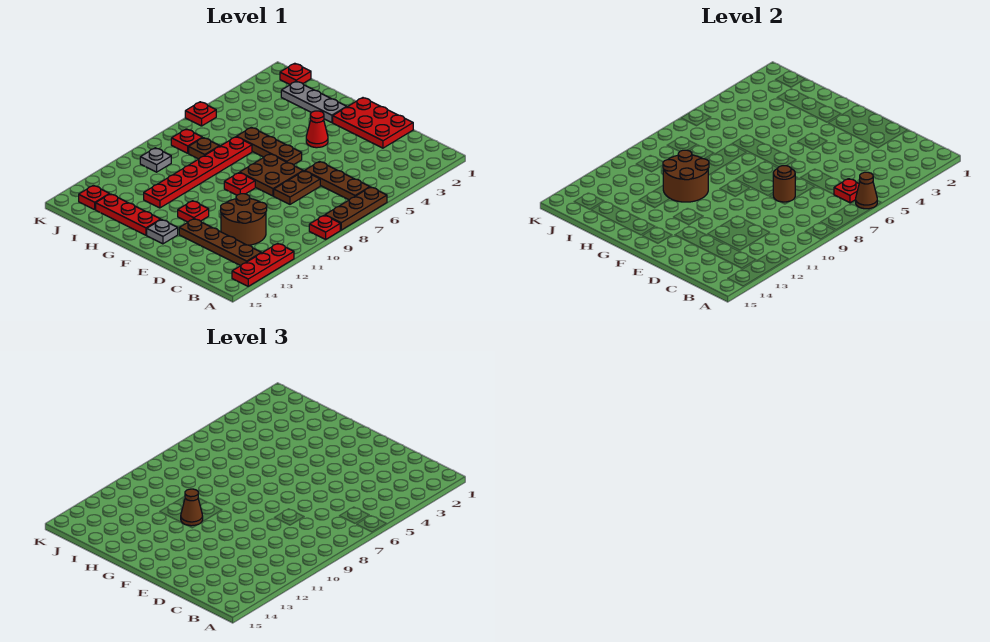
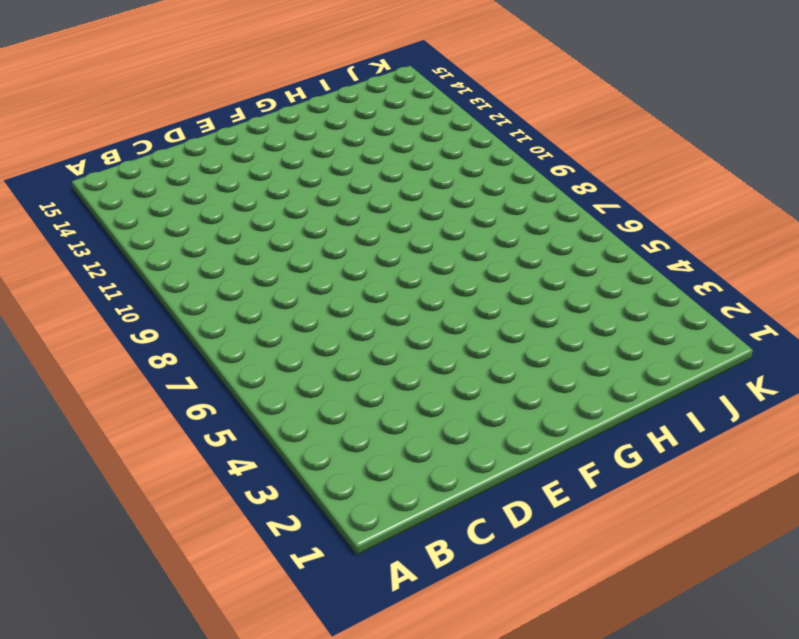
none -> brown plate A6:A8 level 1
none -> red plate A9 level 1
none -> red plate A12:A14 level 1

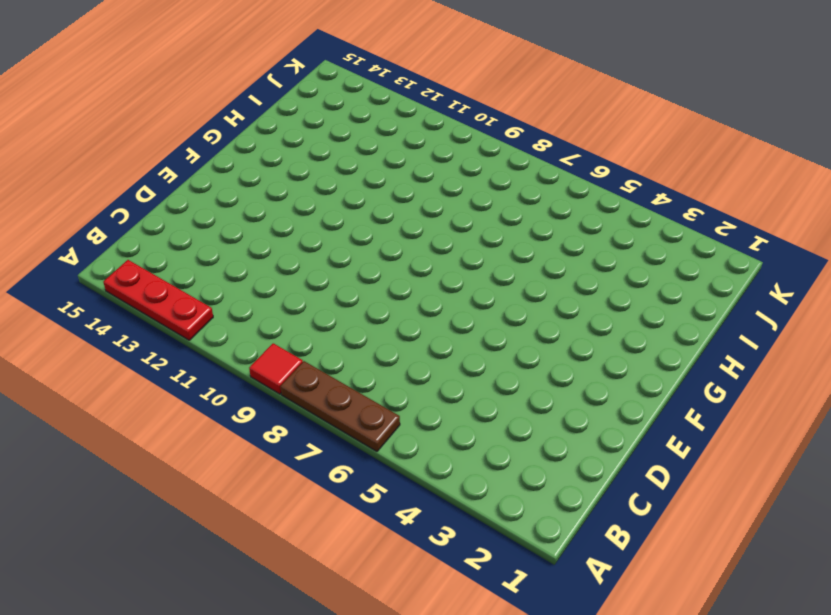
red tile A9 level 1 -> red plate A9 level 1
none -> brown plate B6:D6 level 1
none -> brown plate B13:E13 level 1
none -> brown round brick C11:D12 level 1

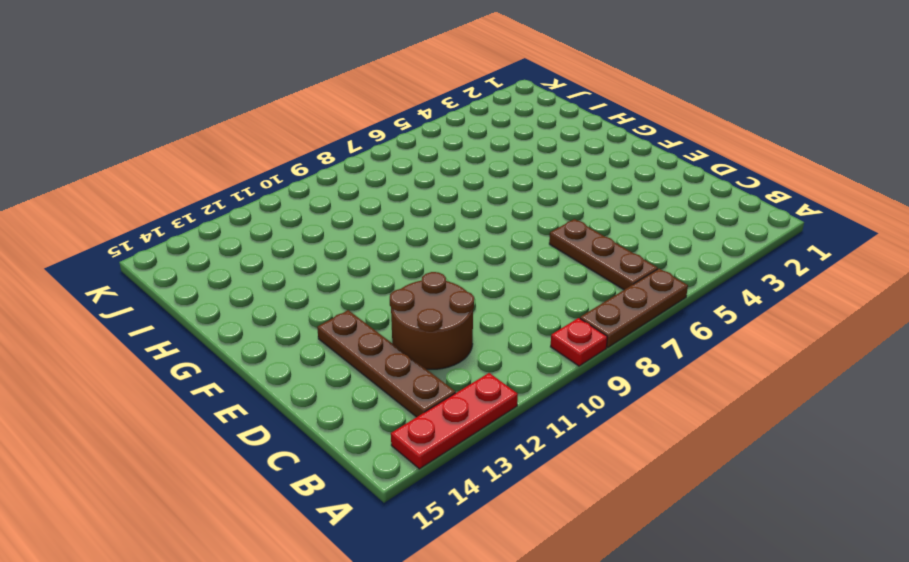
none -> red plate D1:F2 level 1
none -> brown plate D7:D8 level 1
none -> brown plate E7:F8 level 1

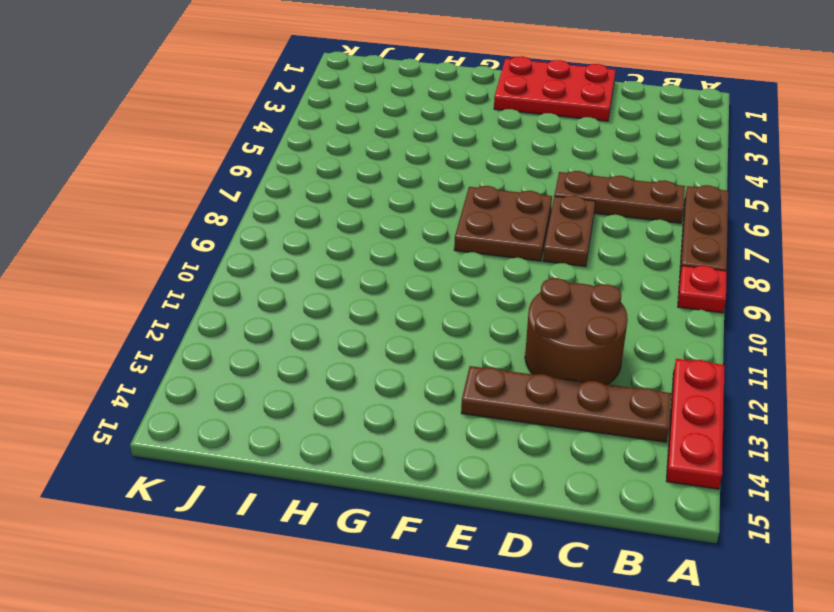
none -> red cone F4 level 1
none -> brown plate F6:H6 level 1
none -> red plate F9 level 1

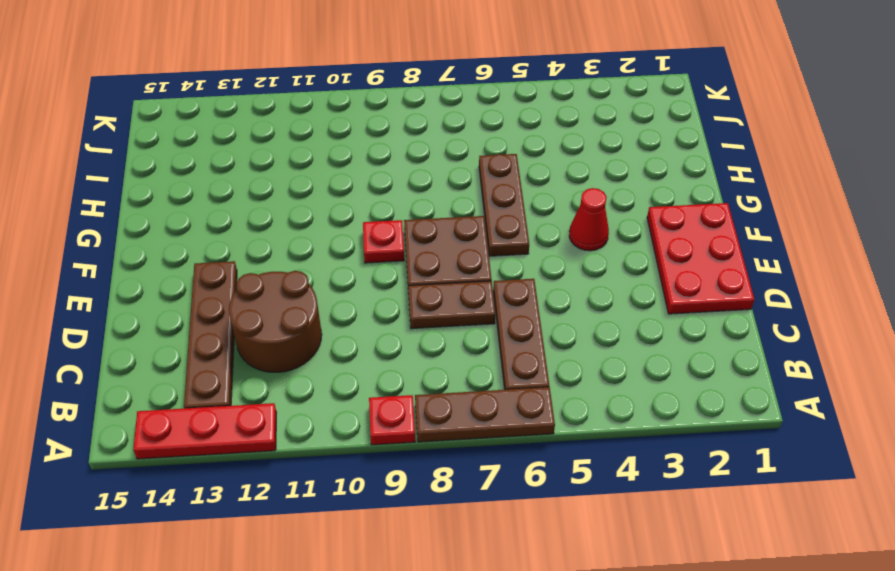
none -> red plate F12 level 1
none -> grey plate F14 level 1
none -> grey plate G2:I2 level 1

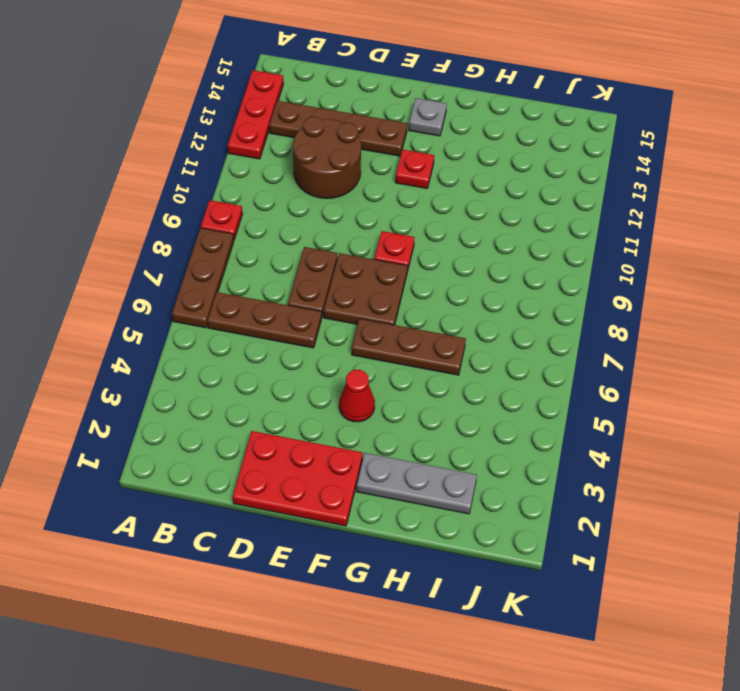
none -> red plate G14:I14 level 1
none -> red plate H7:H12 level 1
none -> brown plate I8 level 1

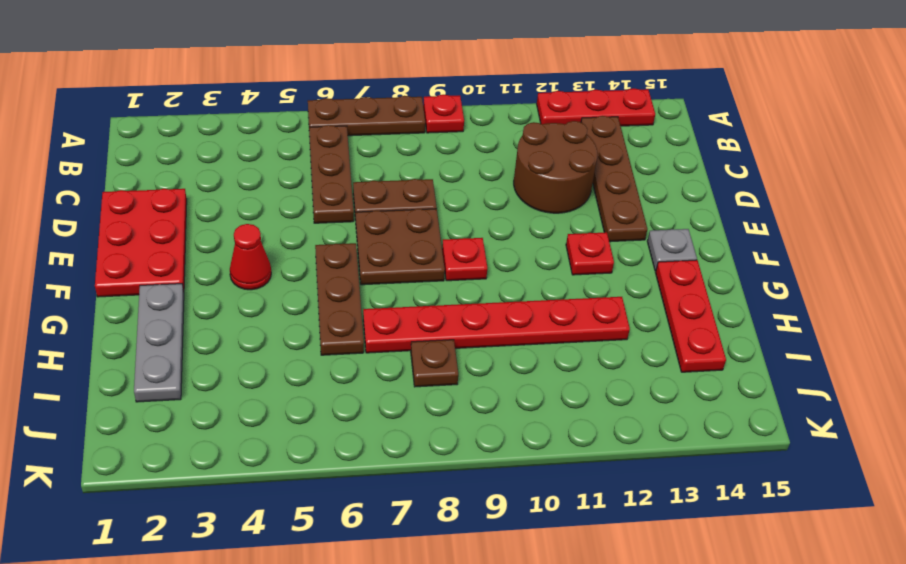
none -> red plate J1 level 1
none -> red plate J8 level 1
none -> grey plate J10 level 1

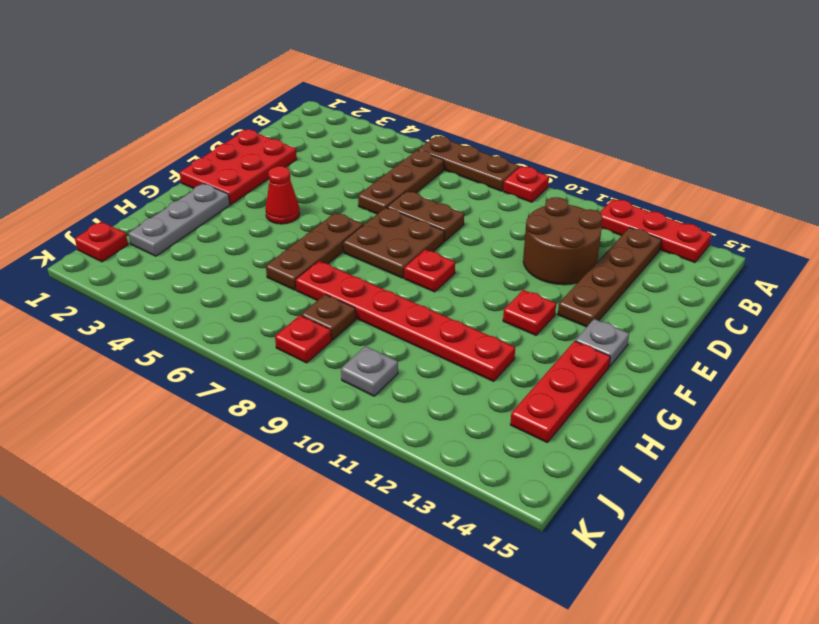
none -> red plate J14 level 1
none -> red plate K6 level 1
none -> brown cone A6 level 2

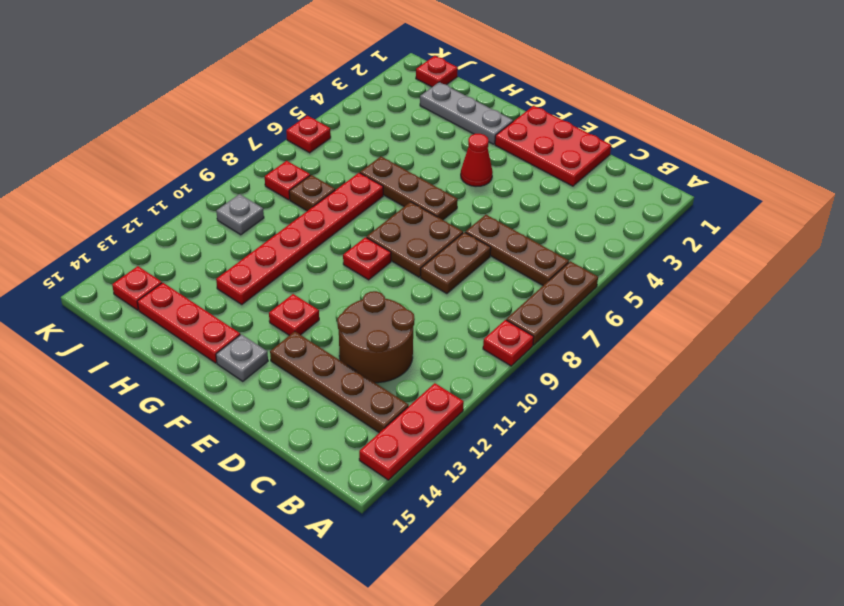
none -> brown cone A6 level 2
none -> red plate B6 level 2
none -> brown round brick D8 level 2

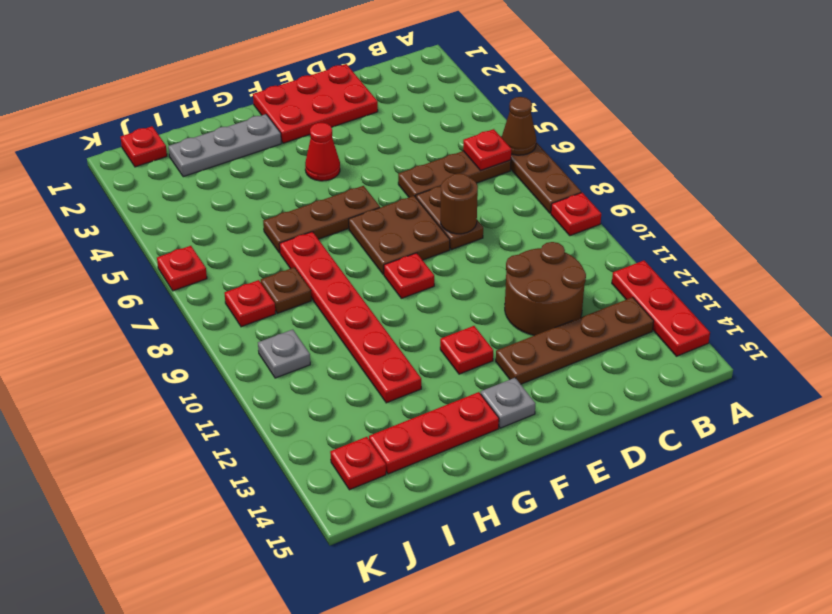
none -> brown round brick G10:H11 level 2
none -> brown cone G11 level 3

